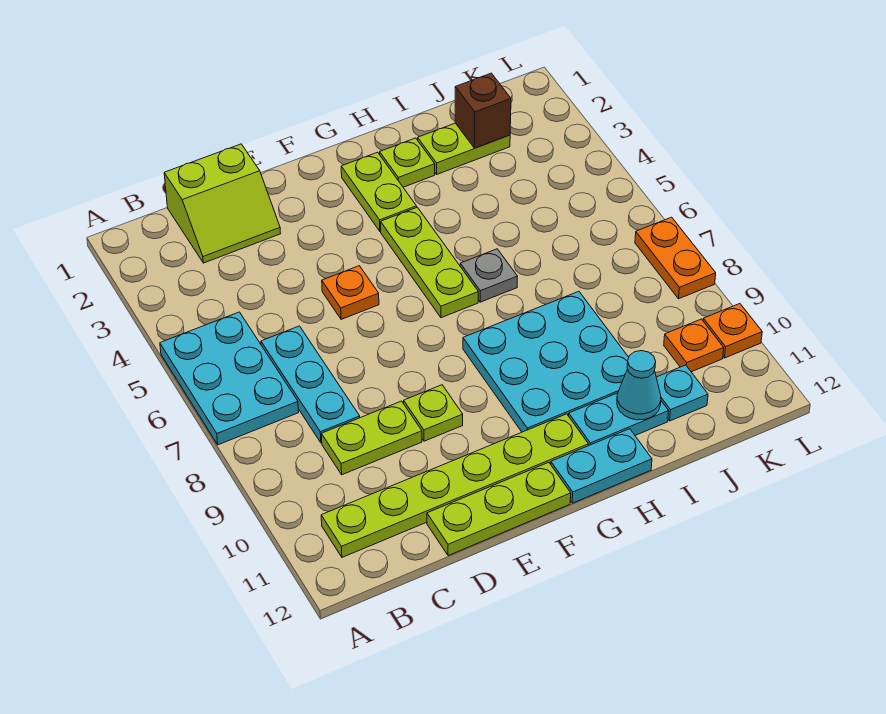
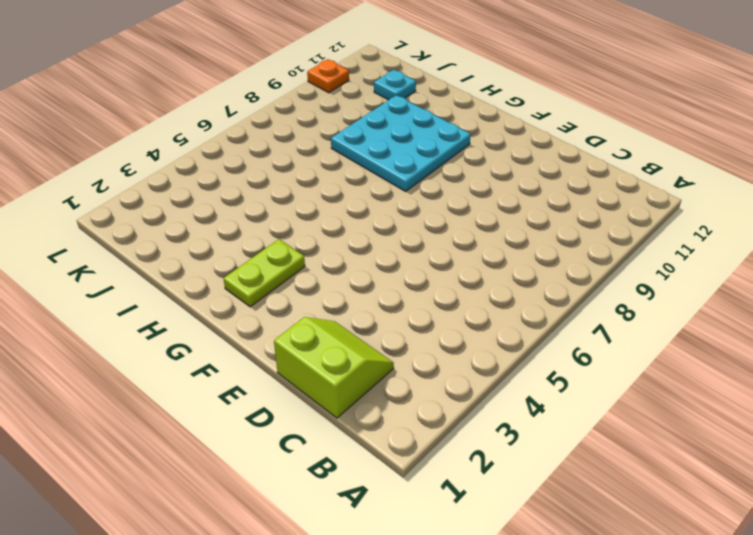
none -> cyan plate A5:B7 level 1
none -> lime plate B11:G11 level 1
none -> cyan plate C6:C8 level 1

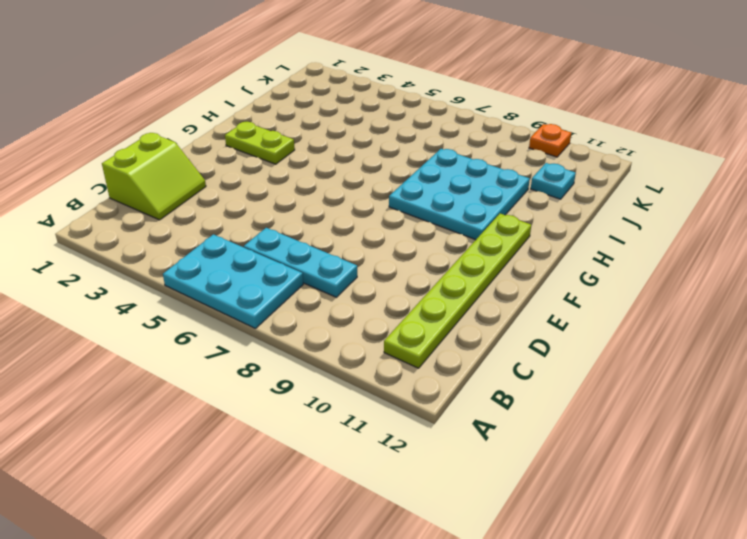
none -> lime plate C9:D9 level 1
none -> lime plate D12:F12 level 1
none -> orange plate E5 level 1

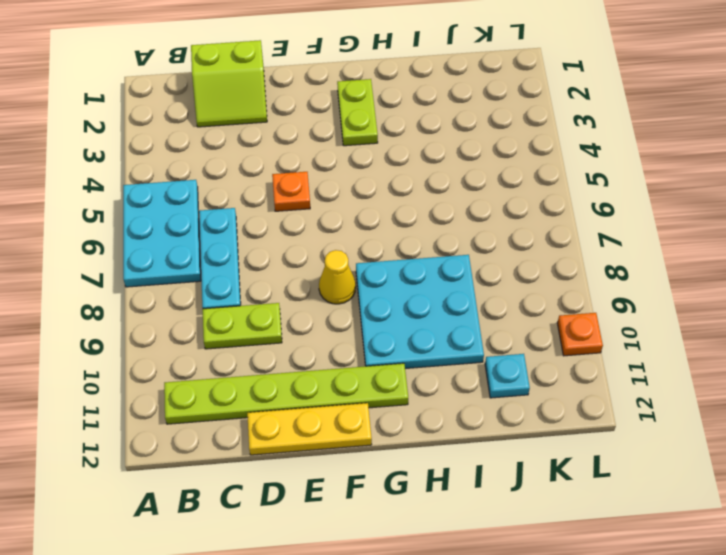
yellow plate D12:F12 level 1 -> lime plate D12:F12 level 1
yellow cone F8 level 1 -> none
none -> lime plate E9 level 1
none -> lime plate G4:G6 level 1
none -> cyan plate G12:H12 level 1

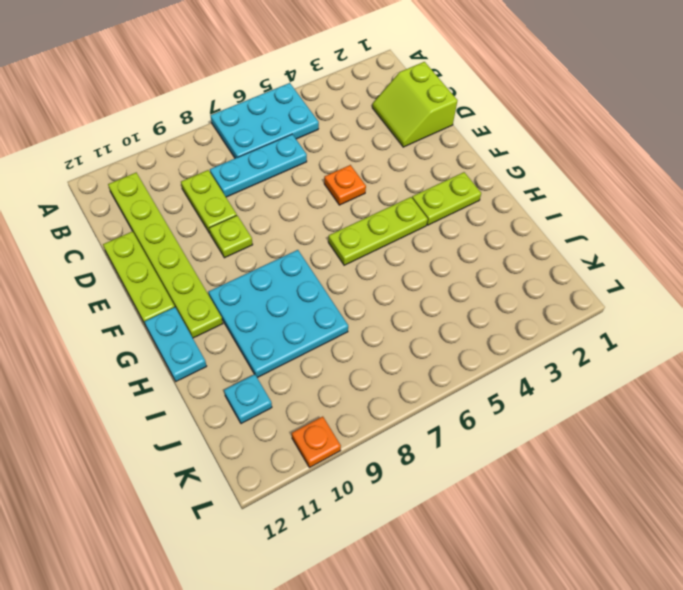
none -> lime plate H2 level 1
none -> grey plate H6 level 1
none -> cyan plate H11:I11 level 1

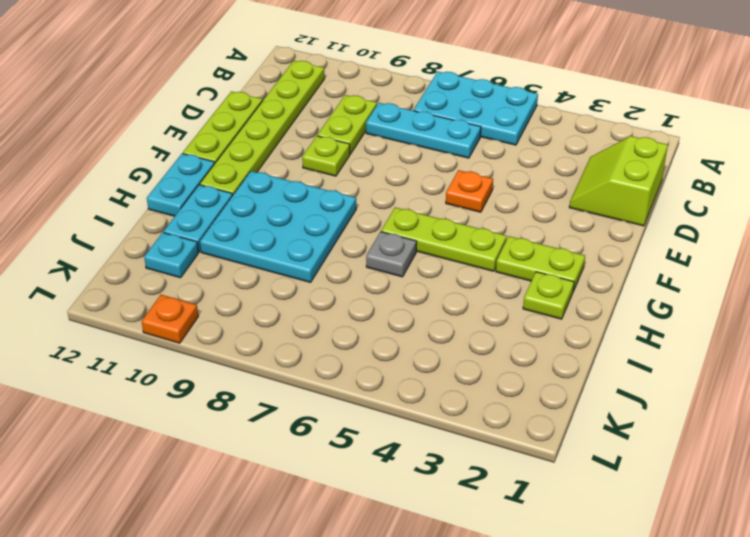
none -> lime plate I2:J2 level 1
none -> orange plate K10 level 1
none -> orange plate L7:L8 level 1

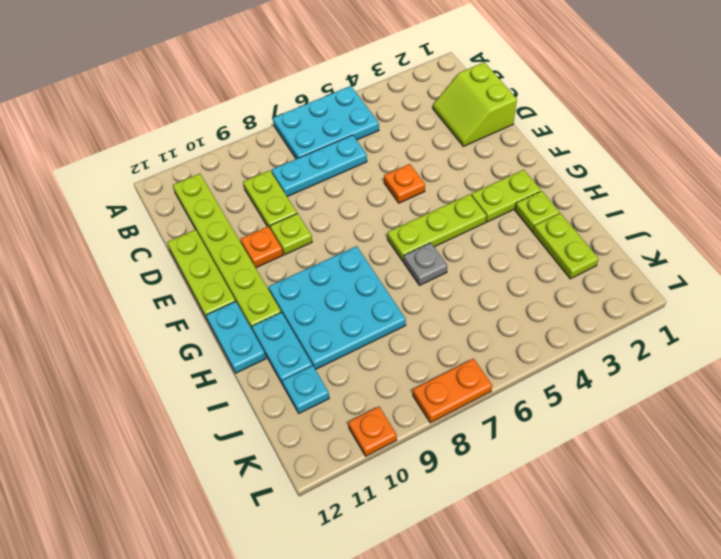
orange plate E10 level 1 -> orange plate K10 level 1
none -> cyan cone I11 level 2
none -> brown brick J2 level 2

